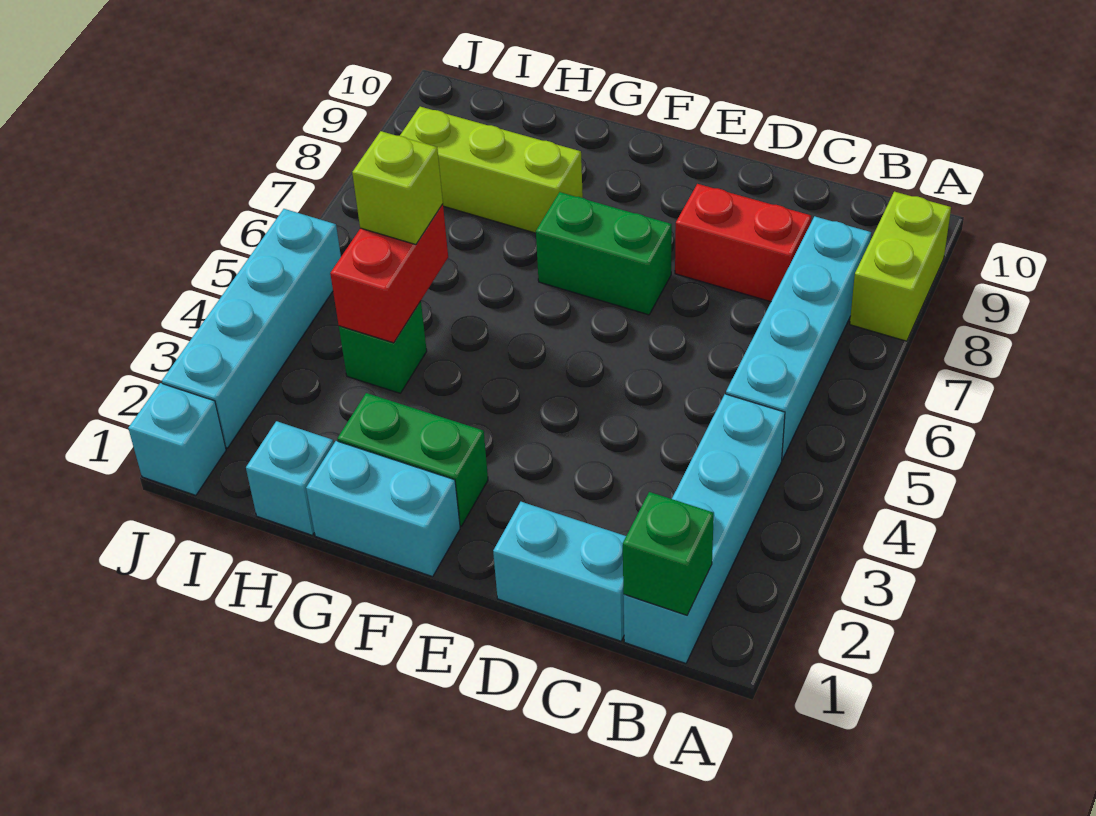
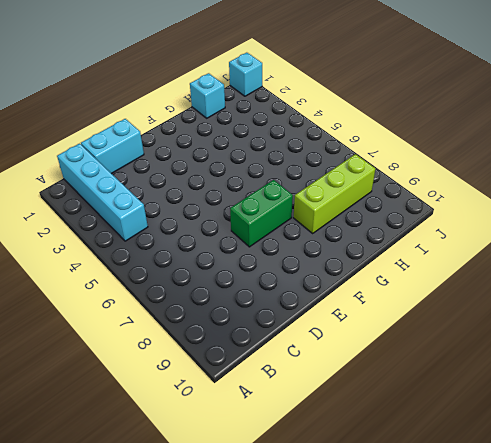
none -> lime brick A8:A9 level 1
none -> cyan brick B5:B8 level 1
none -> red brick C8:D8 level 1

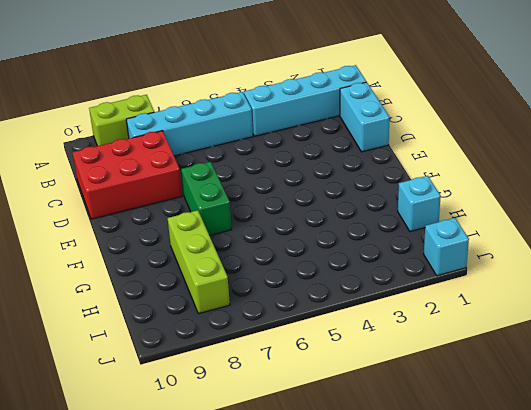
red brick C8:D10 level 1 -> red brick C8:D8 level 1
none -> cyan brick F1:G1 level 1
none -> green brick F2:G2 level 1
none -> green brick H4 level 1

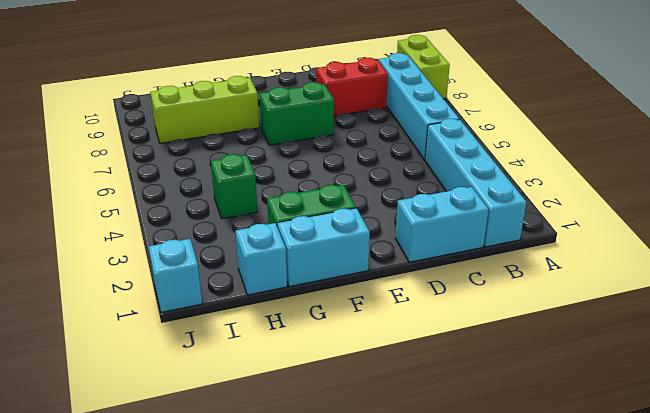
none -> cyan brick J2:J5 level 1
none -> green brick B1 level 2
none -> red brick H4:H5 level 2

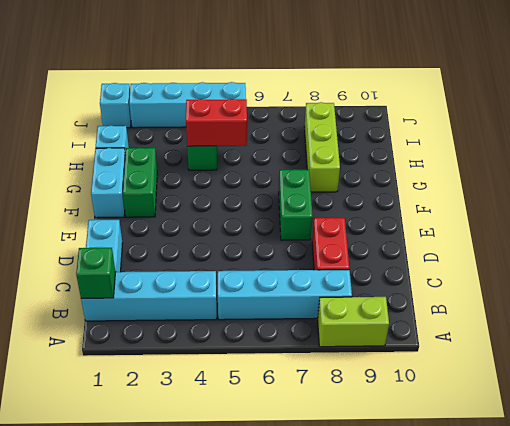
none -> lime brick H5 level 3

